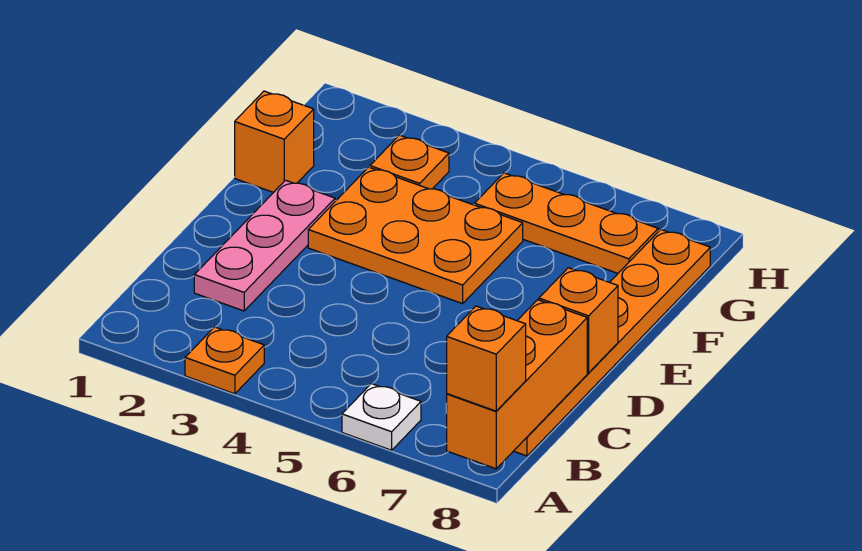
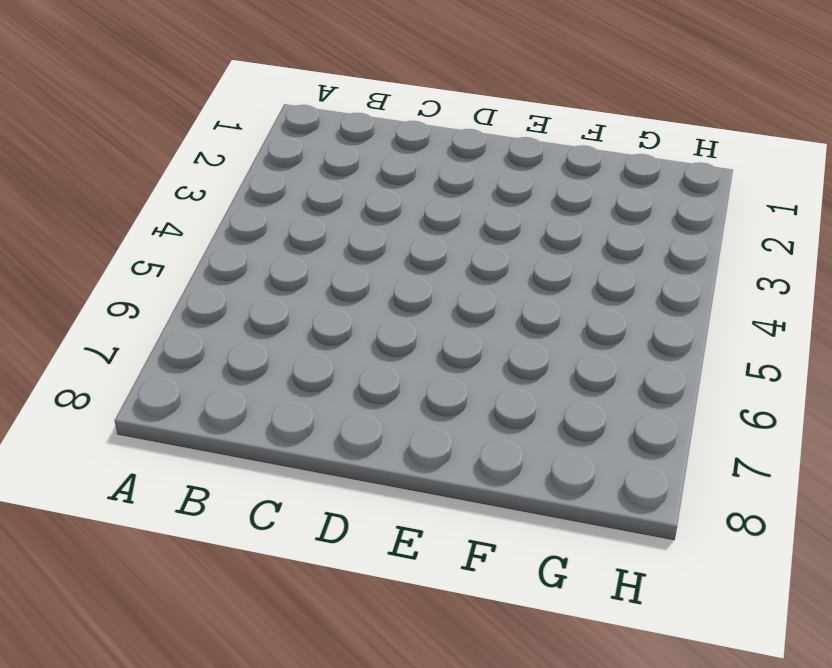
none -> orange plate A3 level 1
none -> white plate A6 level 1

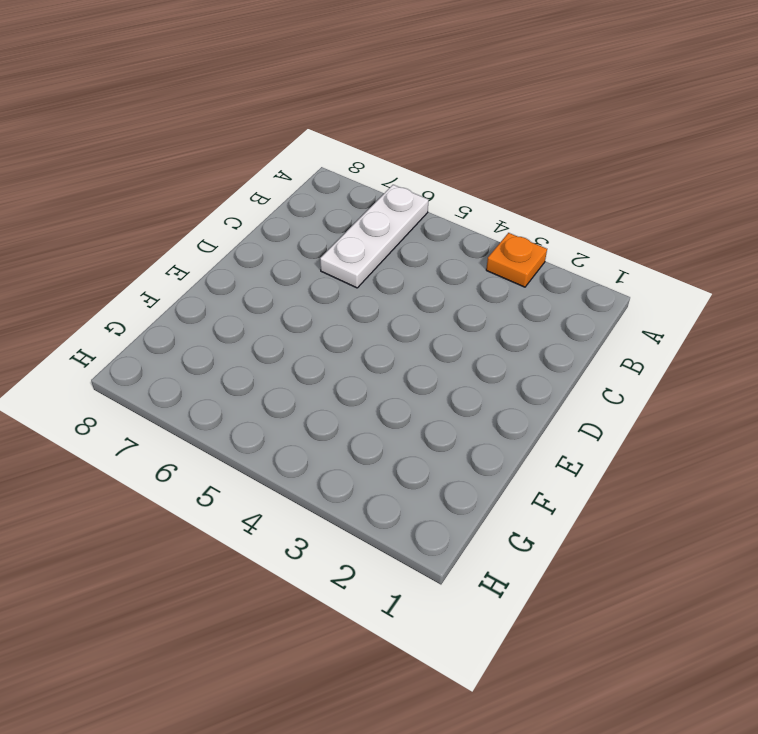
white plate A6:C6 level 1 -> white plate A6 level 1
none -> orange plate B8:G8 level 1
none -> pink plate C2:E2 level 1

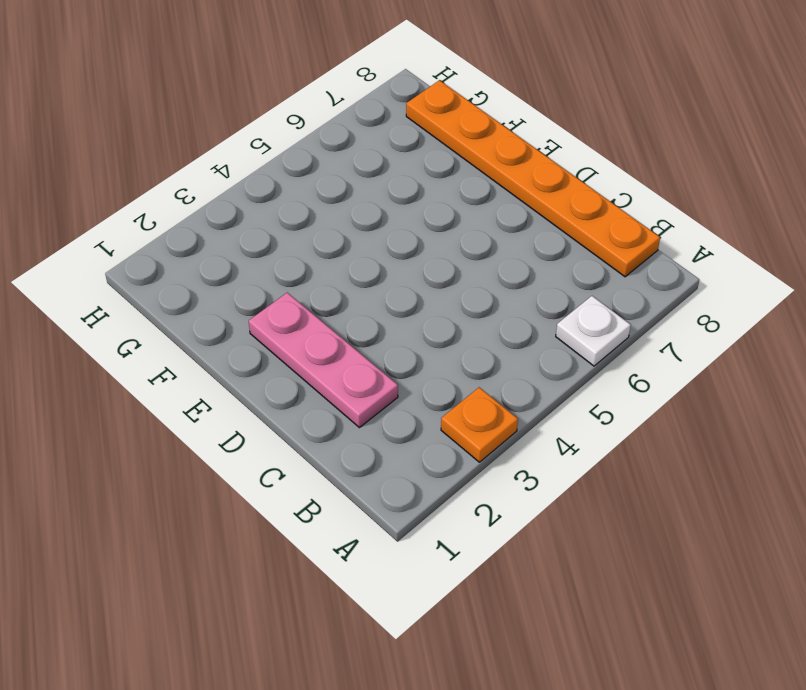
none -> orange plate E3:F5 level 1
none -> orange brick F1 level 1

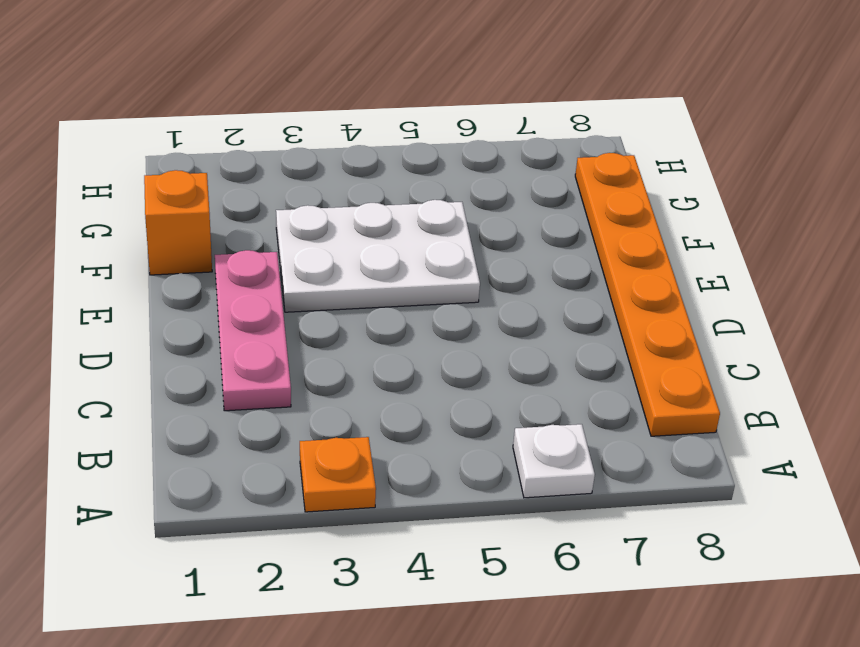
white plate E3:F5 level 1 -> orange plate E3:F5 level 1
none -> orange plate G3 level 1
none -> orange plate G5:G7 level 1

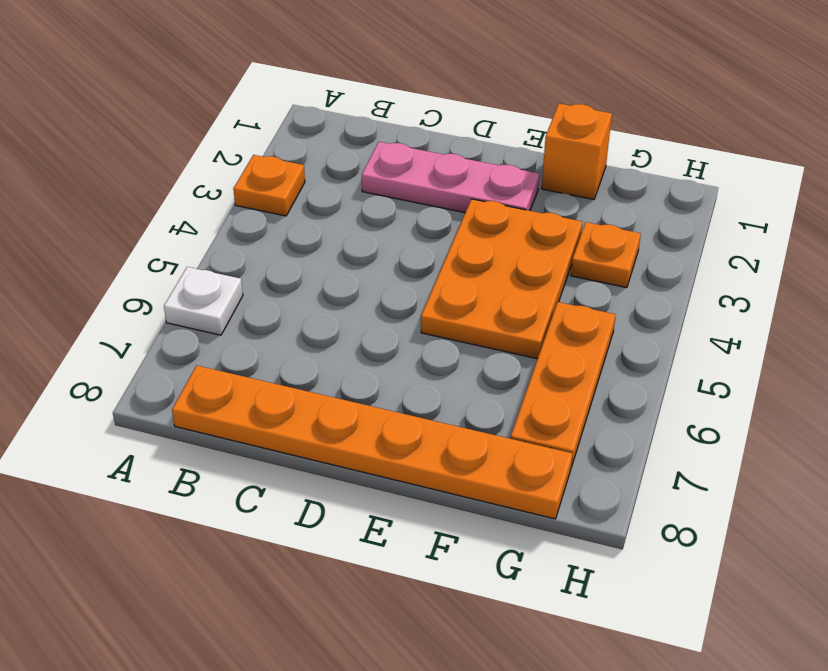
none -> orange brick A8:C8 level 2
none -> orange brick D8 level 2

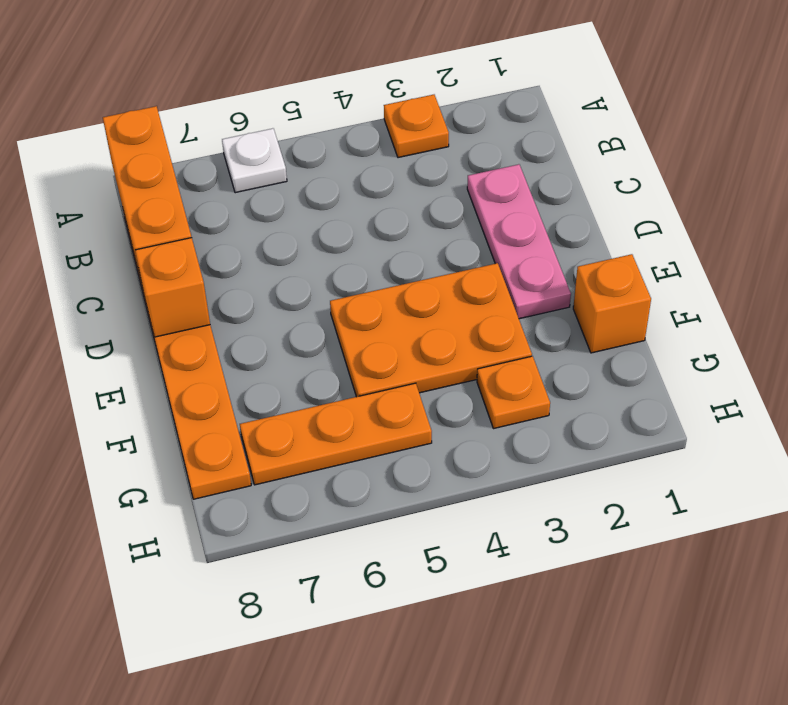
none -> orange brick A8 level 3

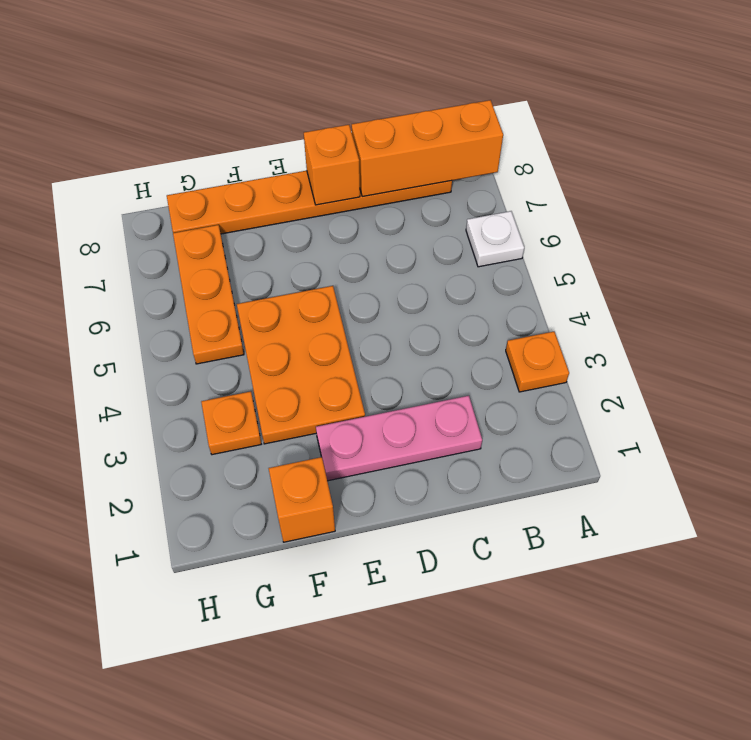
none -> orange brick A8 level 3

